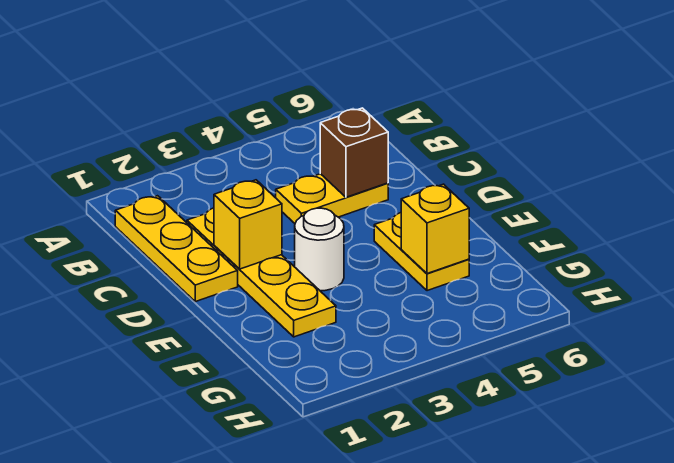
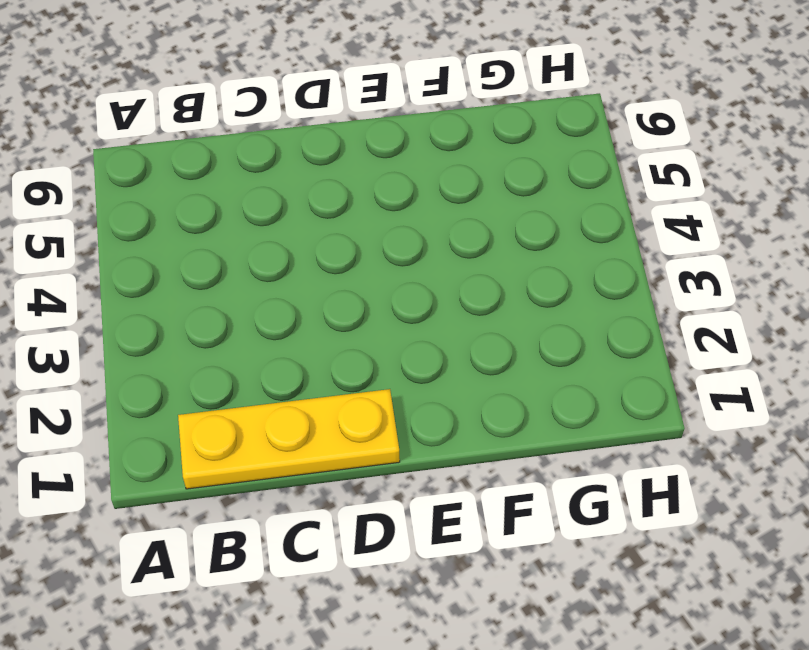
none -> yellow plate C2:F2 level 1
none -> yellow plate C4:C5 level 1

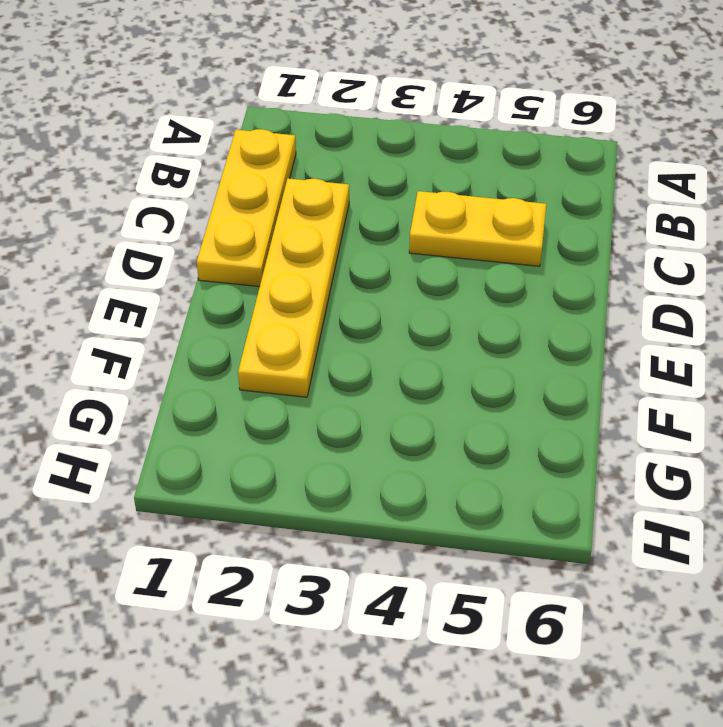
none -> white round brick E3 level 1
none -> yellow plate E5:F5 level 1

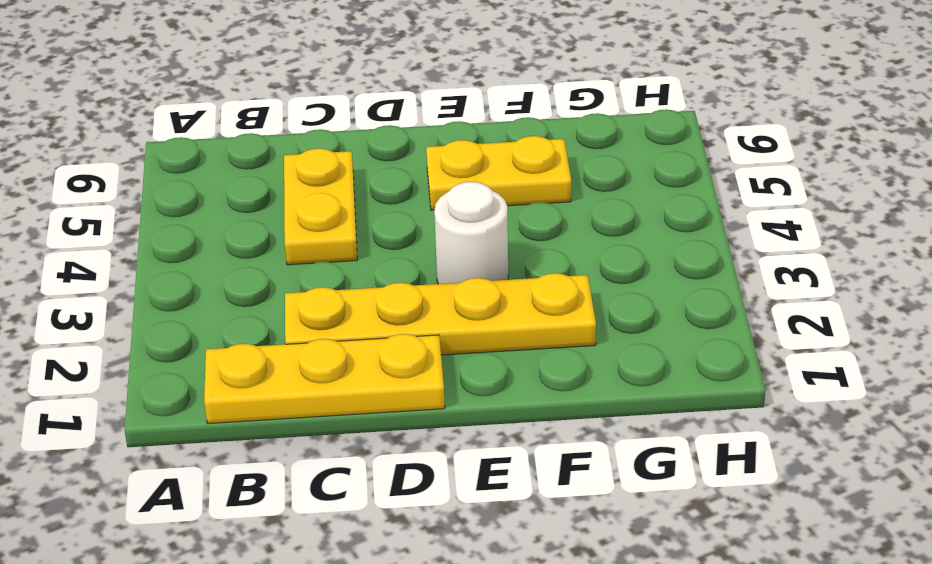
none -> brown brick C5 level 2
none -> yellow brick D2 level 2

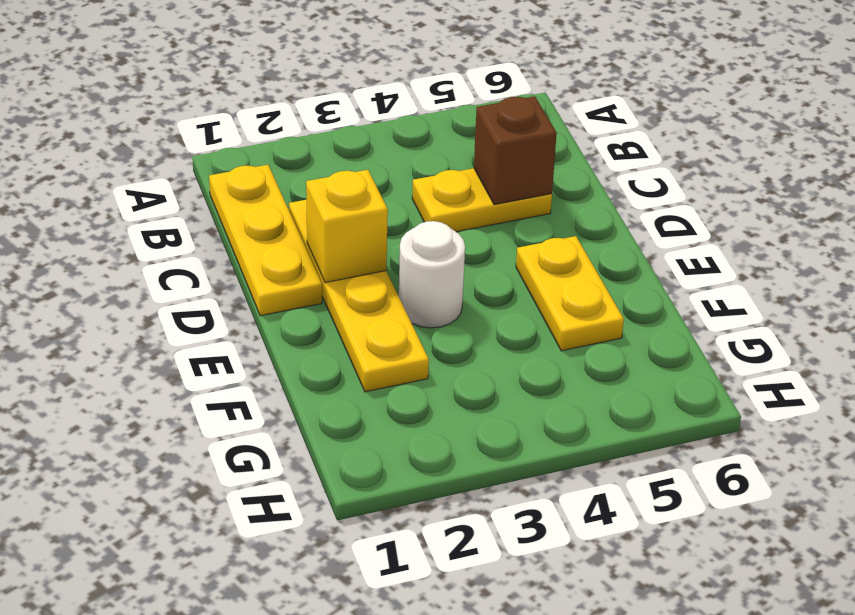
none -> yellow brick F5 level 2

